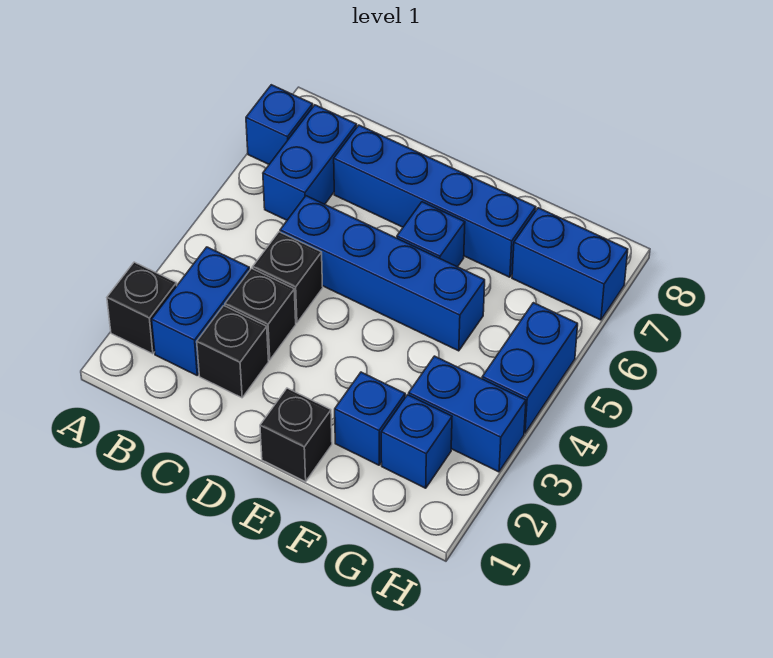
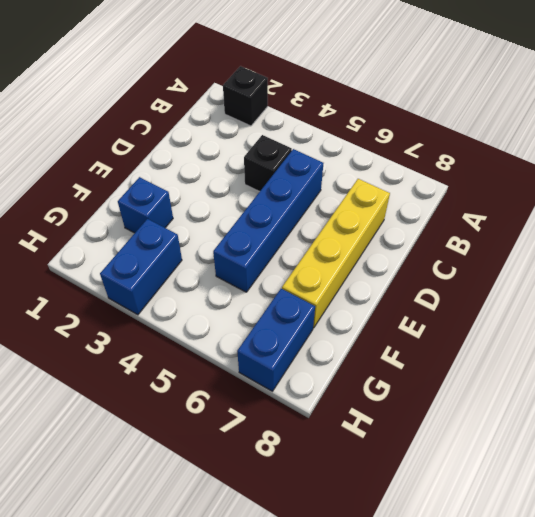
yellow brick C7:F7 level 1 -> blue brick C7:F7 level 1
none -> blue brick A7 level 1
none -> blue brick B2:B3 level 1
none -> blue brick B6:B7 level 1

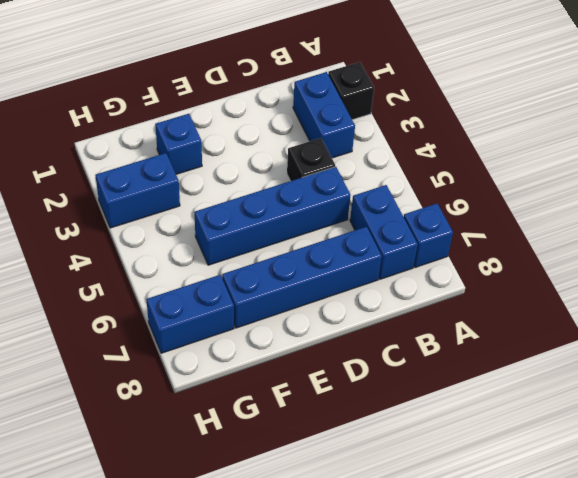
none -> black brick C2 level 1
none -> black brick C3 level 1
none -> black brick E1 level 1

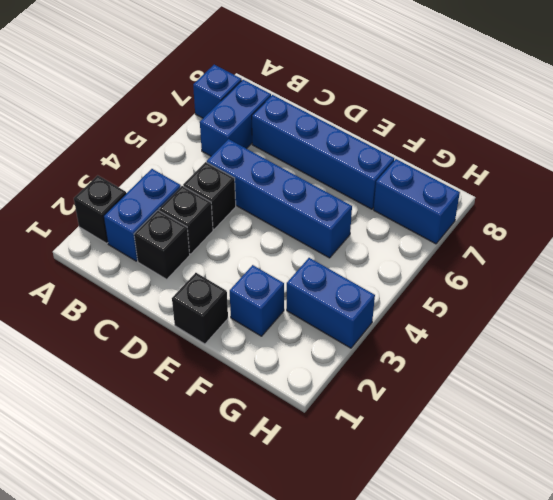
none -> blue brick E6 level 1
none -> blue brick G2 level 1
none -> blue brick H4:H5 level 1

